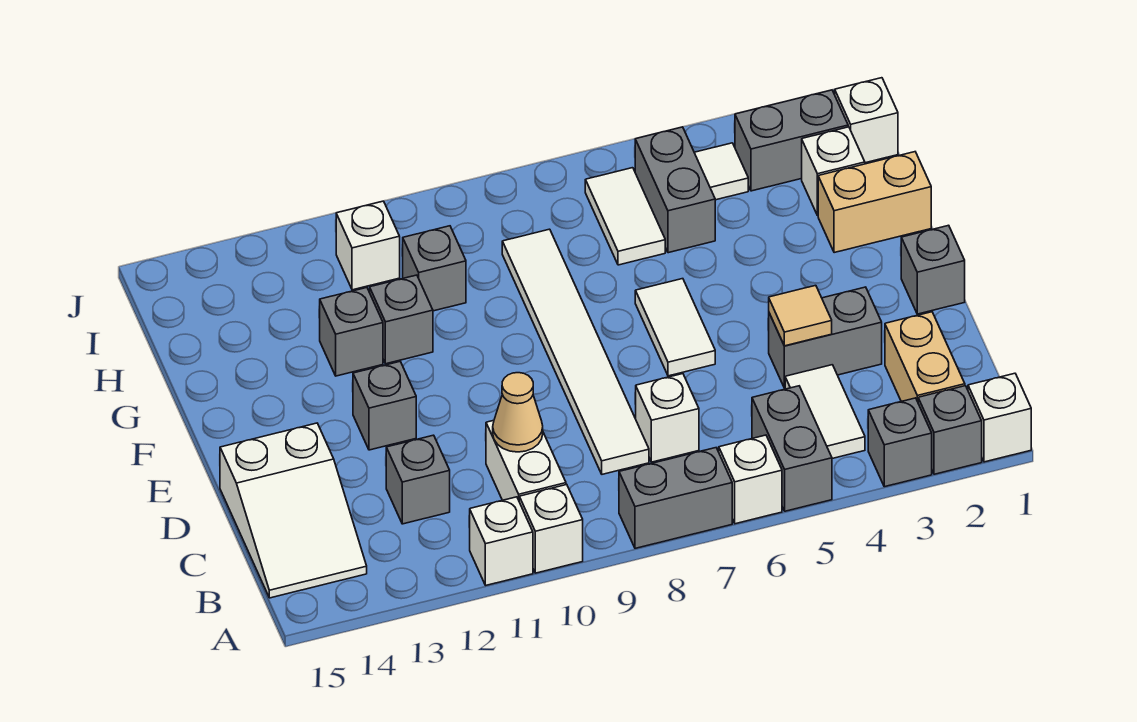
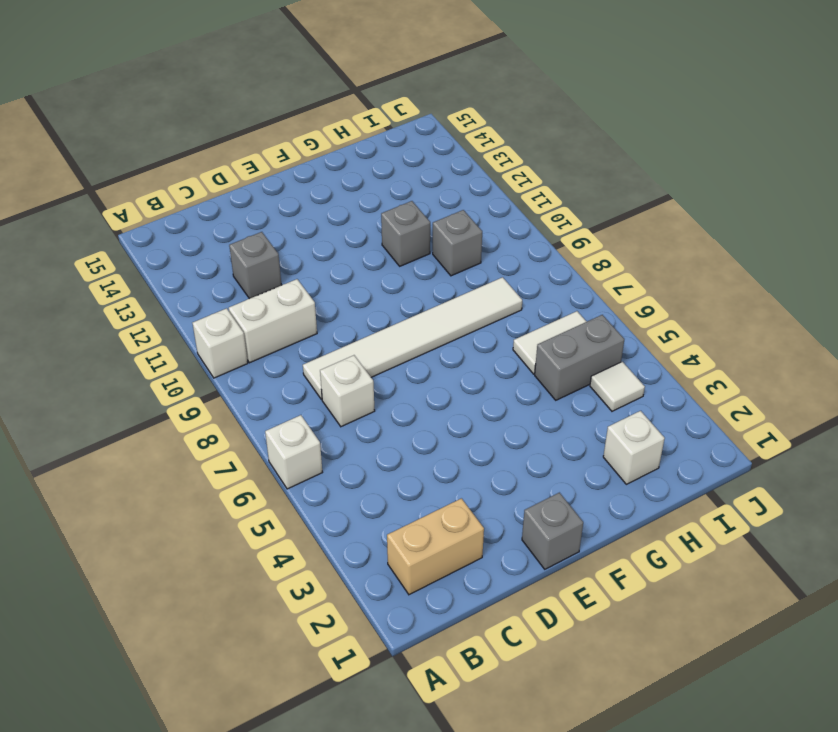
none -> white brick A1 level 1
none -> grey brick A2 level 1
none -> grey brick A3 level 1
none -> grey brick A5:B5 level 1

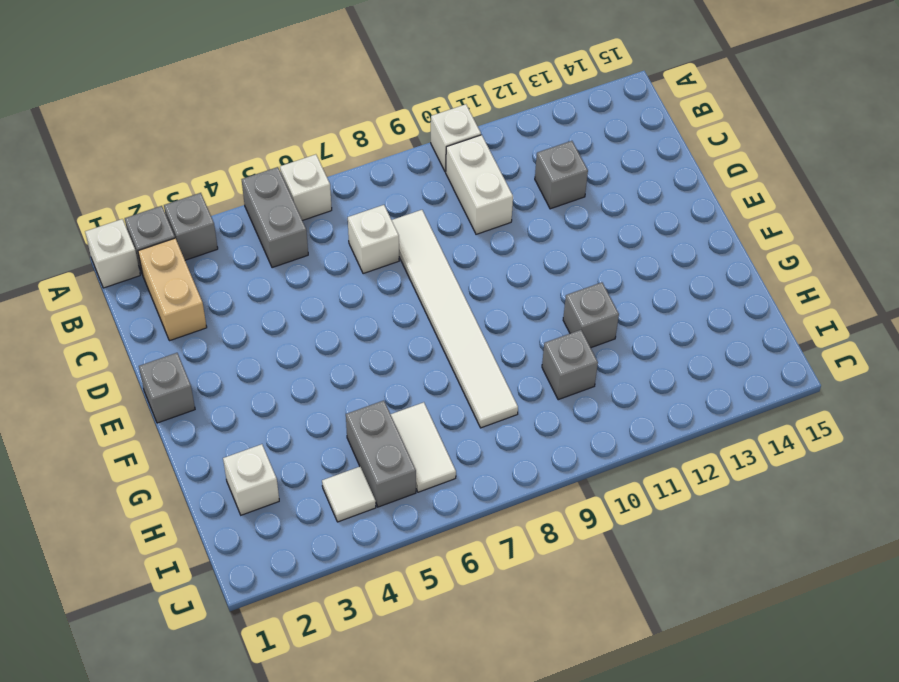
none -> grey brick A7:A8 level 1
none -> white brick A11 level 1
none -> white tile B4:C4 level 1
none -> white slope B14:D15 level 1 top D

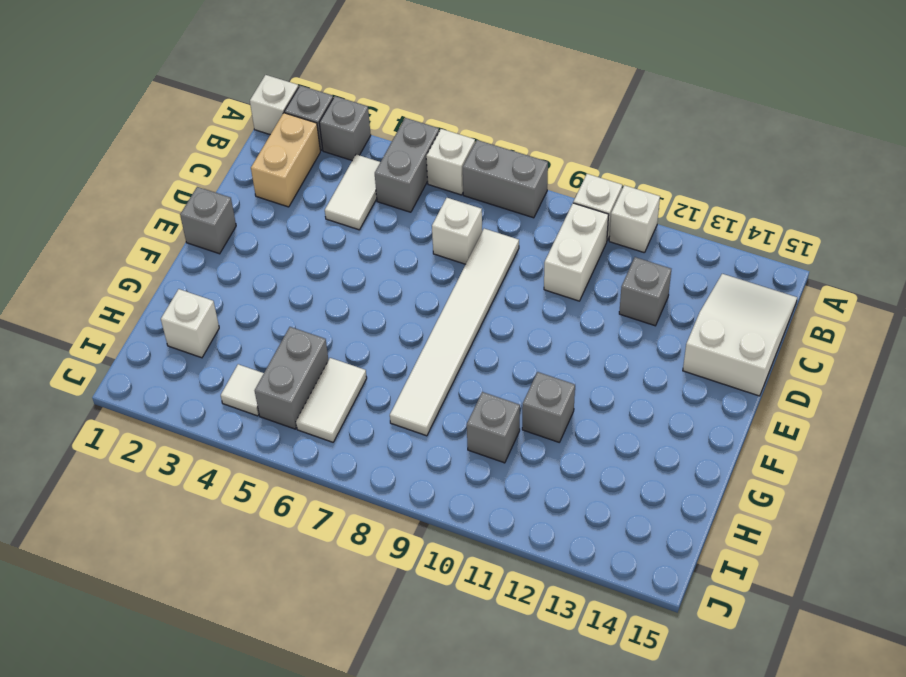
none -> grey brick D3:D4 level 1
none -> white tile E6:F6 level 1
none -> grey brick E12 level 1
none -> tan brick G1:G2 level 1

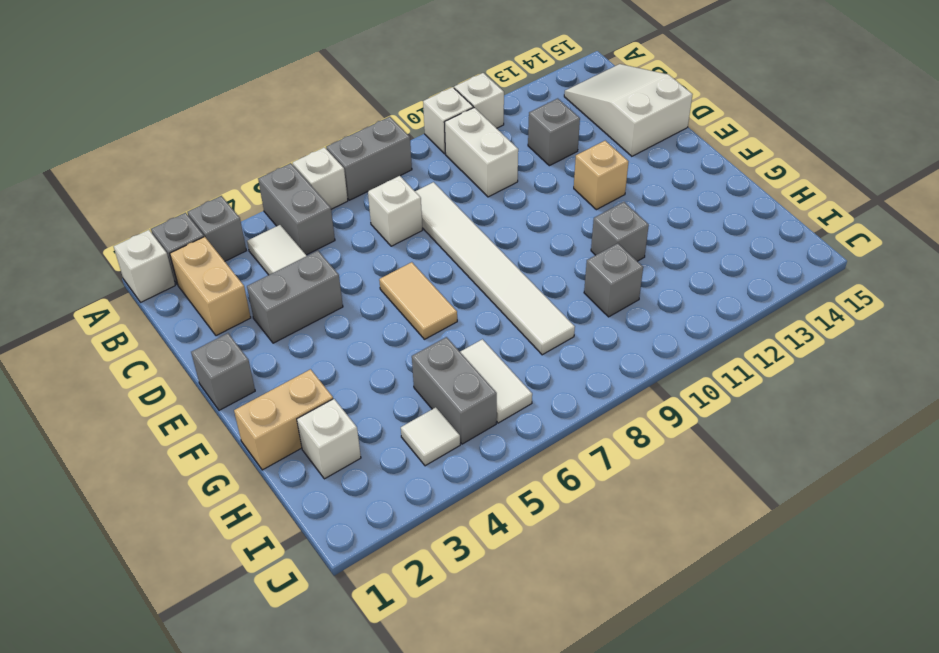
tan tile E6:F6 level 1 -> white tile E6:F6 level 1
tan brick E12 level 1 -> grey brick E12 level 1
none -> grey brick G12 level 1
none -> white brick I1 level 1
none -> grey brick I2:I3 level 1
none -> white brick I11 level 1

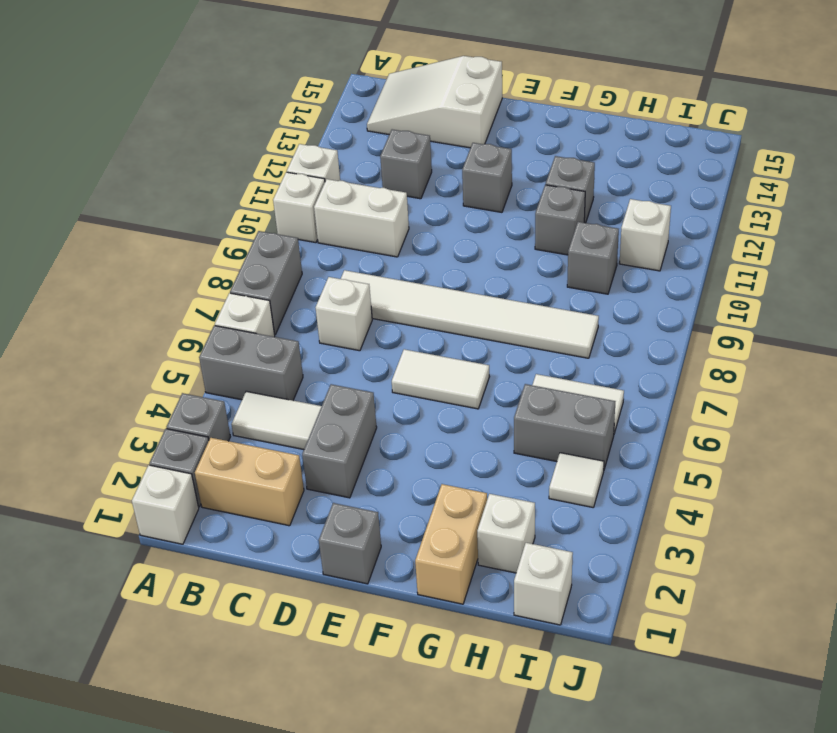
none -> grey brick I2:I3 level 1
none -> tan cone C10 level 2
none -> tan tile D4 level 2

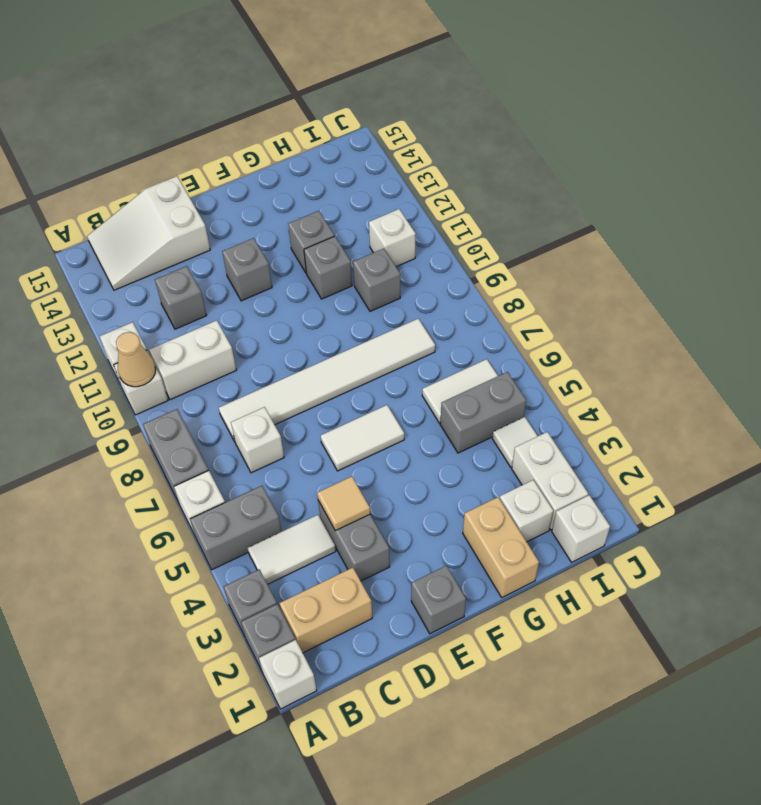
tan cone A10 level 2 -> tan cone C10 level 2
white brick I2:I3 level 1 -> grey brick I2:I3 level 1

